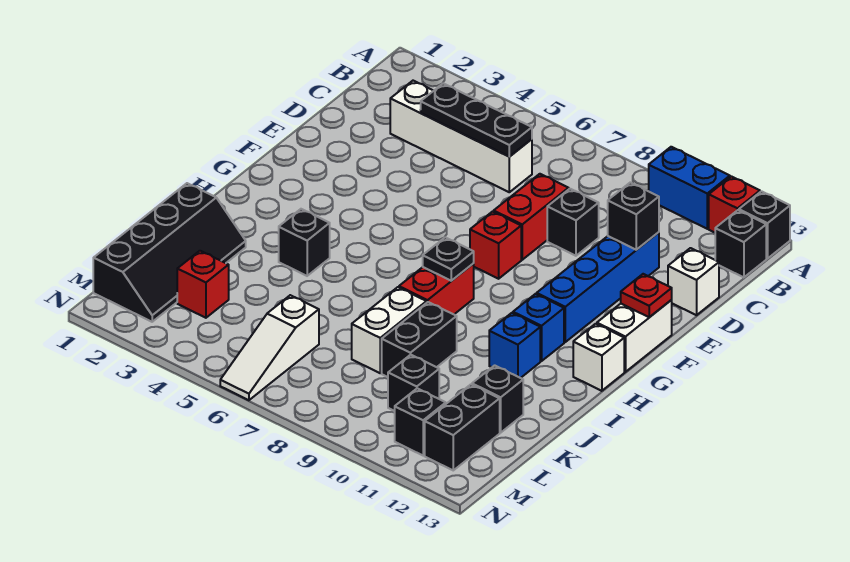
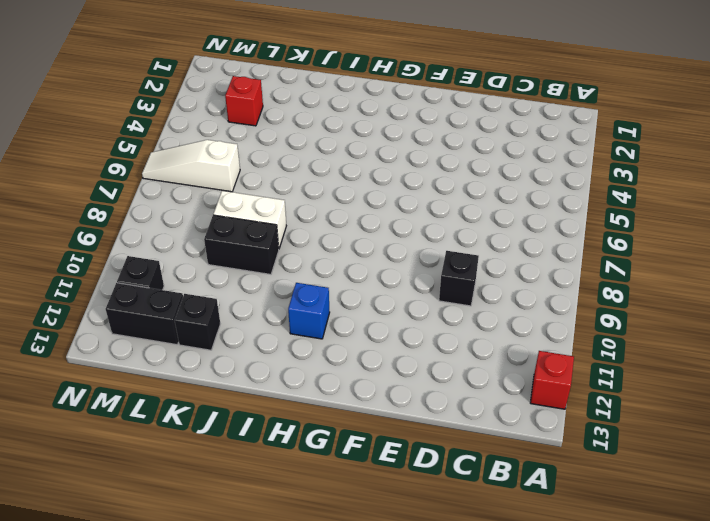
none -> blue brick A10:A11 level 1
none -> black brick A13 level 1
none -> black brick B13 level 1

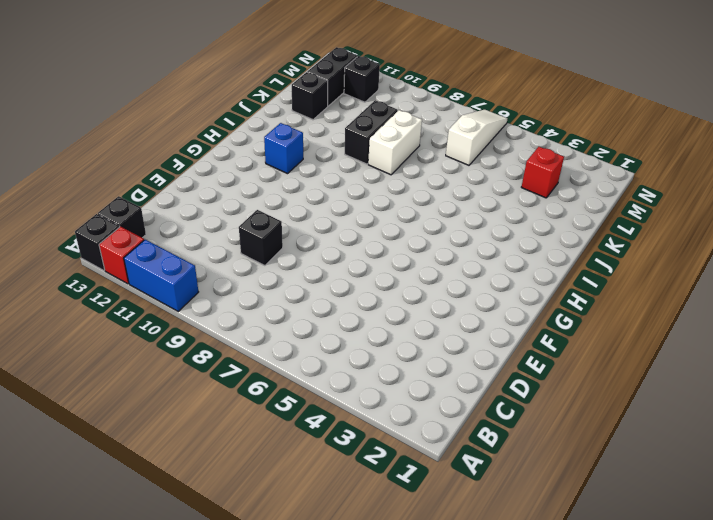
none -> white brick C3:C6 level 1
none -> red brick D8:E8 level 1
none -> blue brick D11:G11 level 1

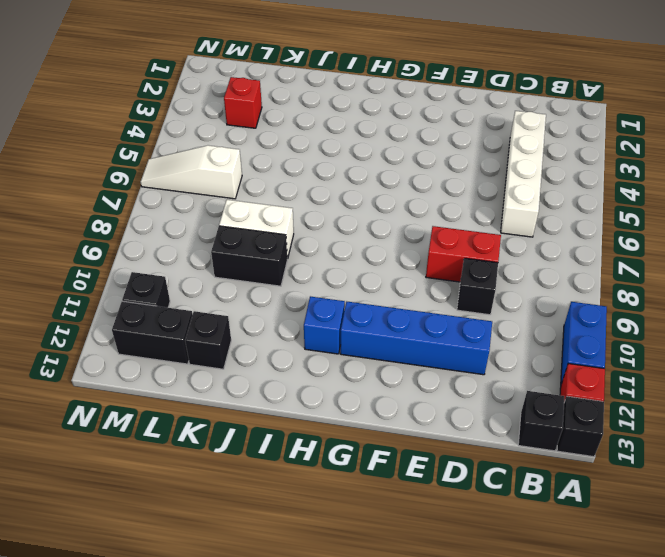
none -> white brick D13 level 1
none -> red brick F8 level 1
none -> white brick F13:G13 level 1

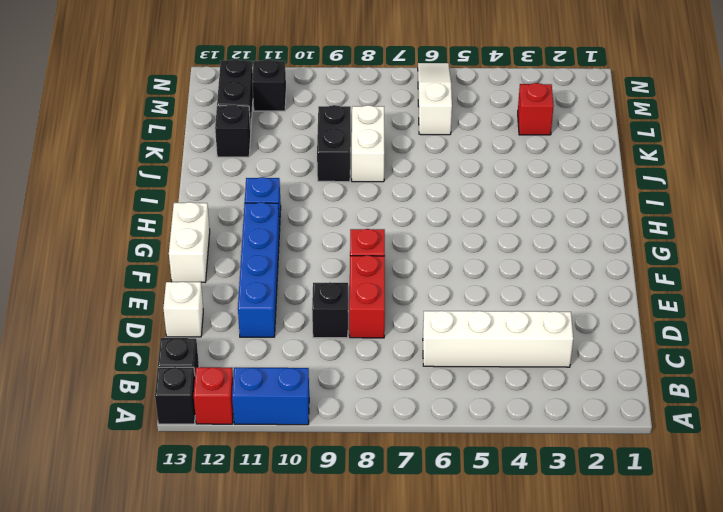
none -> red brick H8:I8 level 1
none -> white brick H13 level 1
none -> black brick I4 level 1

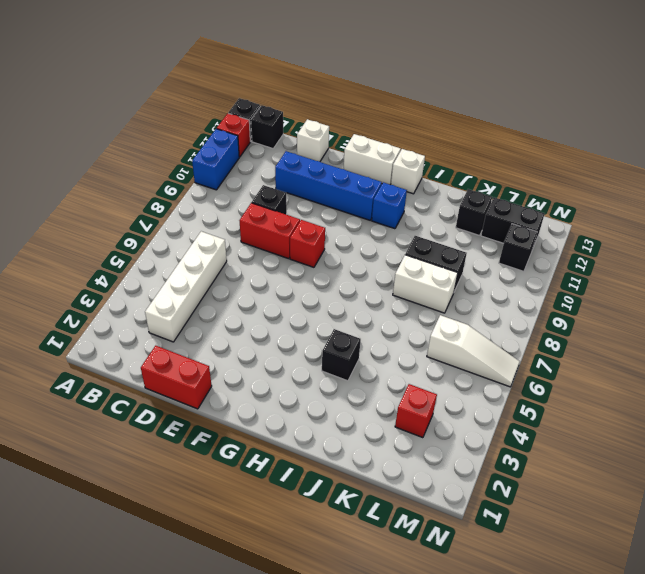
red brick D1:E1 level 1 -> red brick H8:I8 level 1
none -> blue brick I11 level 1
none -> black slope J1:M2 level 1 top 1
none -> black brick L10 level 1

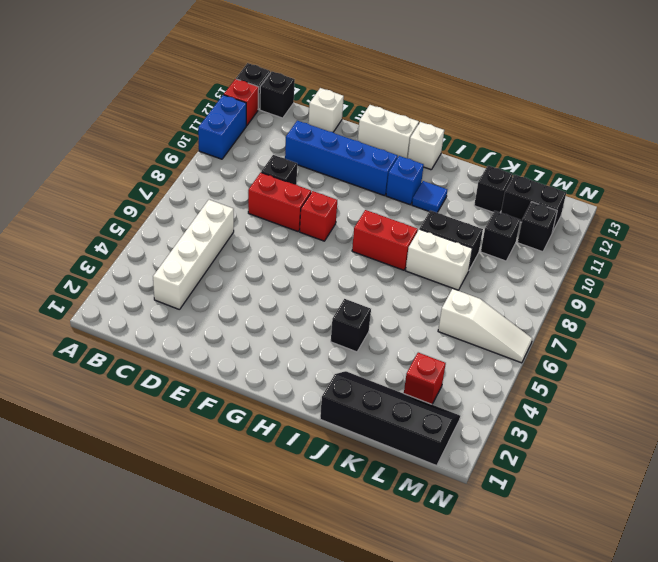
blue tile I11 level 1 -> blue brick I11 level 1
none -> black plate C4:C6 level 2
none -> black brick D11 level 2
none -> red plate F13 level 2

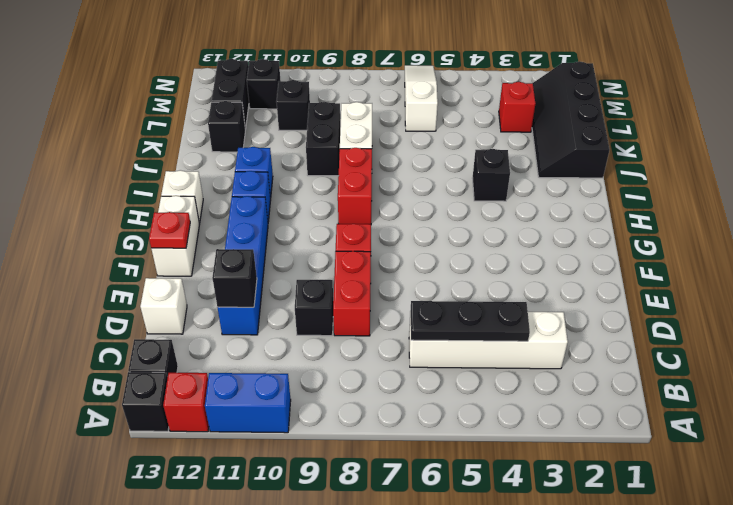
none -> black plate H8 level 2

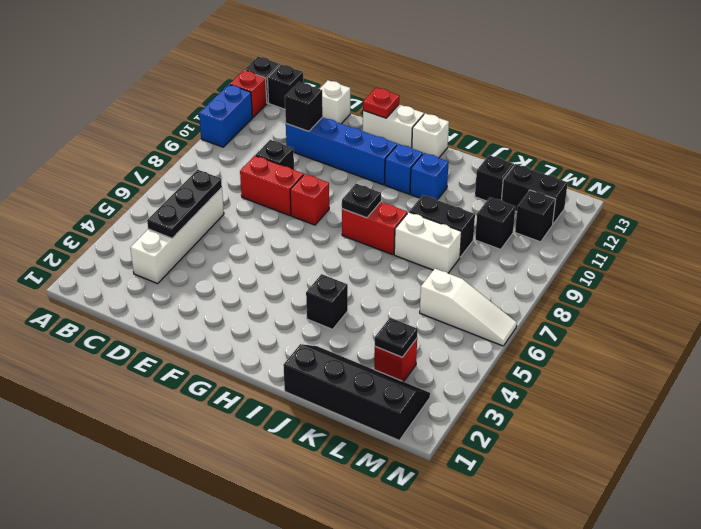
black plate L3 level 2 -> none

